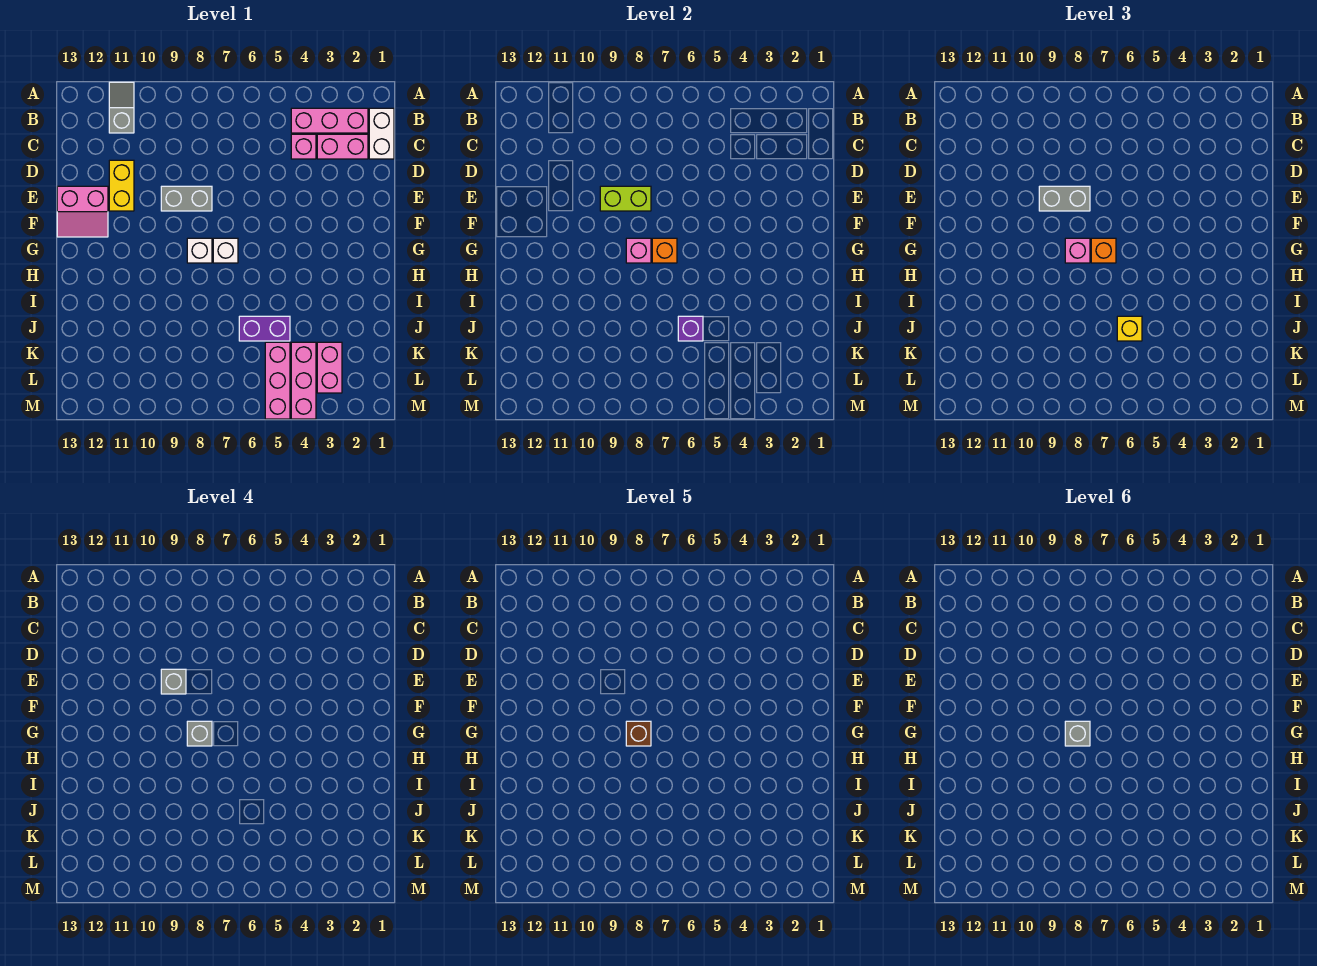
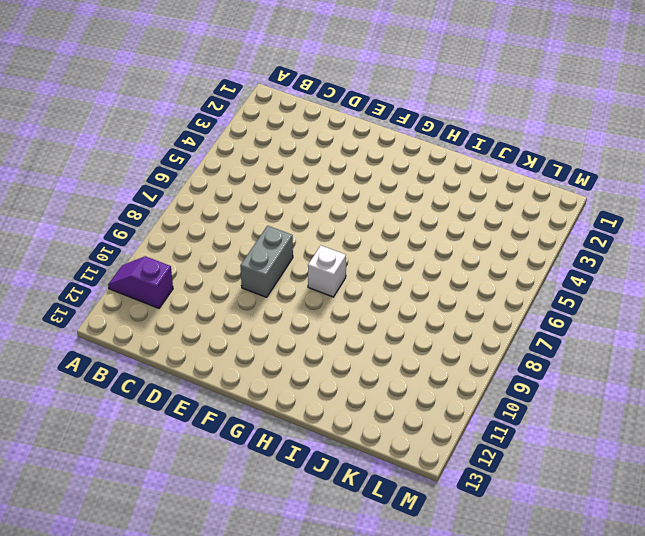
purple slope A11:B11 level 1 top B -> grey slope A11:B11 level 1 top B
none -> white brick B1:C1 level 1
none -> pink brick B2:B4 level 1
none -> pink brick C2:C3 level 1

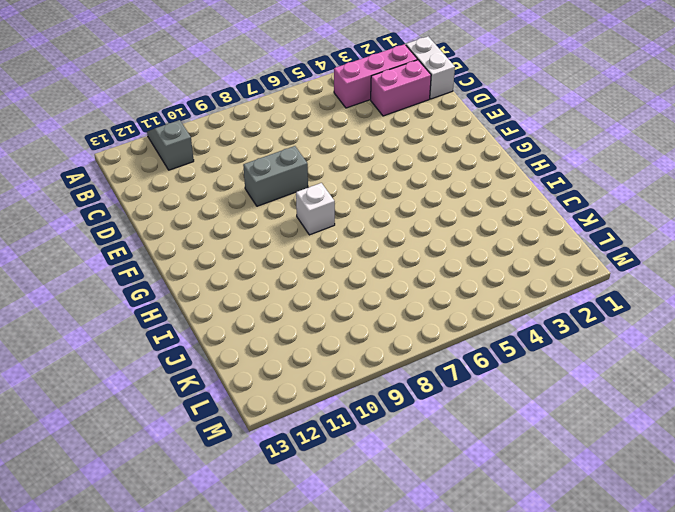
none -> pink brick C4 level 1
none -> yellow brick D11:E11 level 1
none -> pink slope E12:F13 level 1 top E

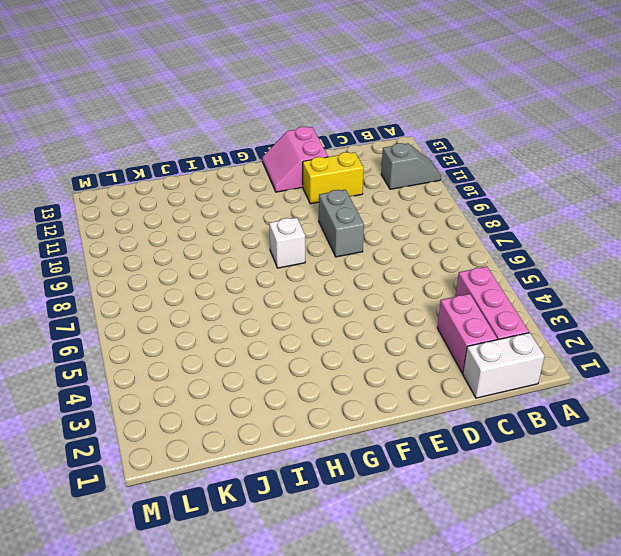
none -> pink brick C4 level 1
none -> white brick G7 level 1
none -> purple brick J5:J6 level 1

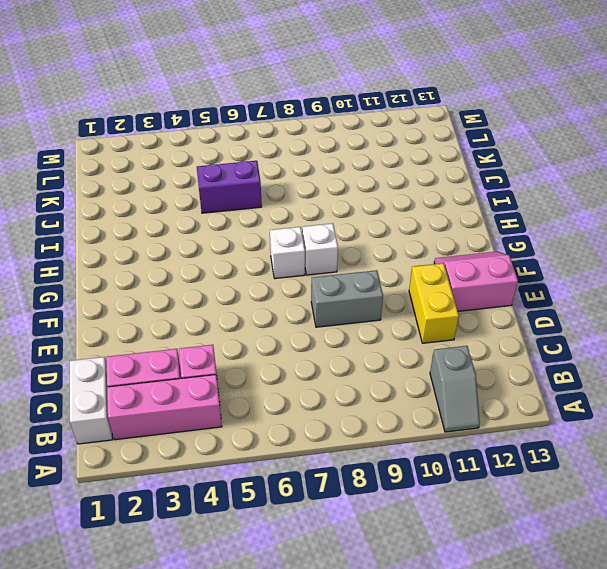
none -> pink brick K3:L3 level 1
none -> pink brick K4:M4 level 1
none -> pink brick K5:M5 level 1

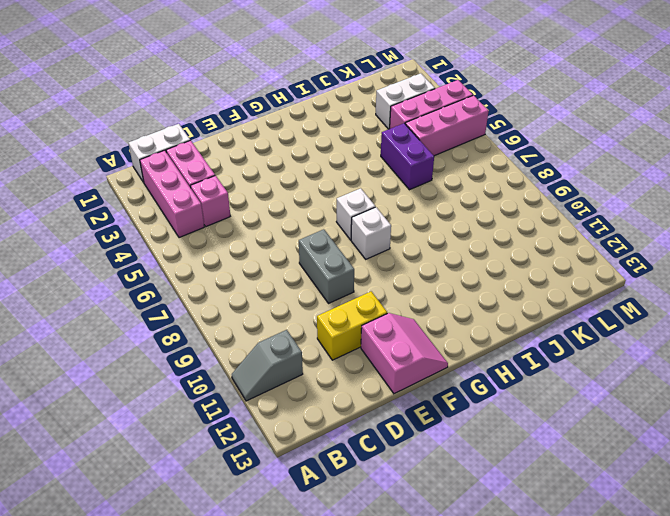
white brick K3:L3 level 1 -> pink brick K3:L3 level 1
none -> lime brick E8:E9 level 2
none -> orange brick G7 level 2
none -> pink brick G8 level 2

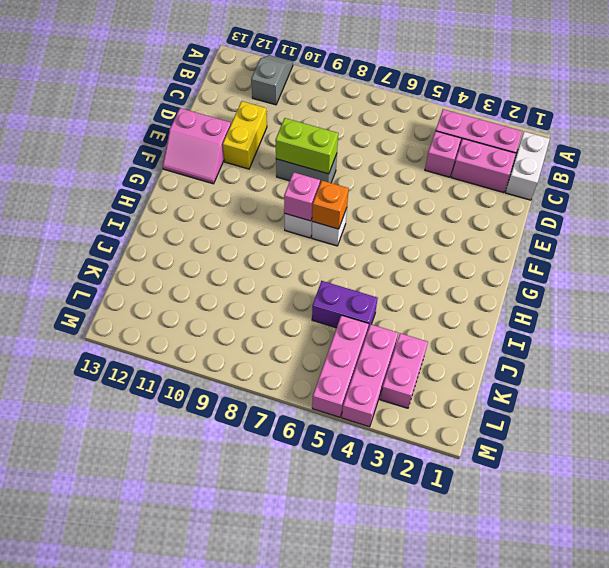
none -> purple brick J6 level 2
none -> grey brick E8:E9 level 3
none -> orange brick G7 level 3

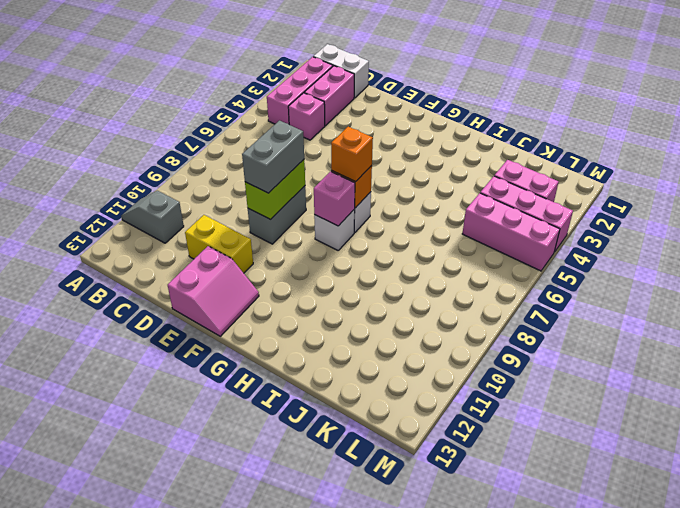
none -> purple brick J5:J6 level 1
none -> purple brick J6 level 2
none -> pink brick G8 level 3

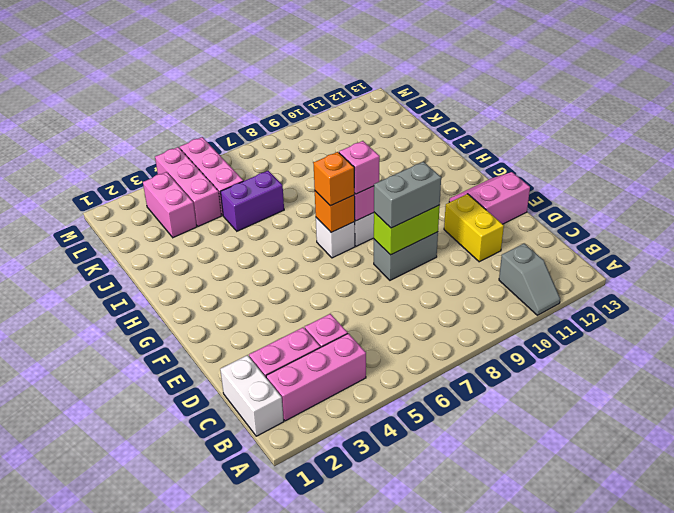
none -> purple brick J6 level 2
none -> yellow brick J6 level 3
none -> grey brick E9 level 4

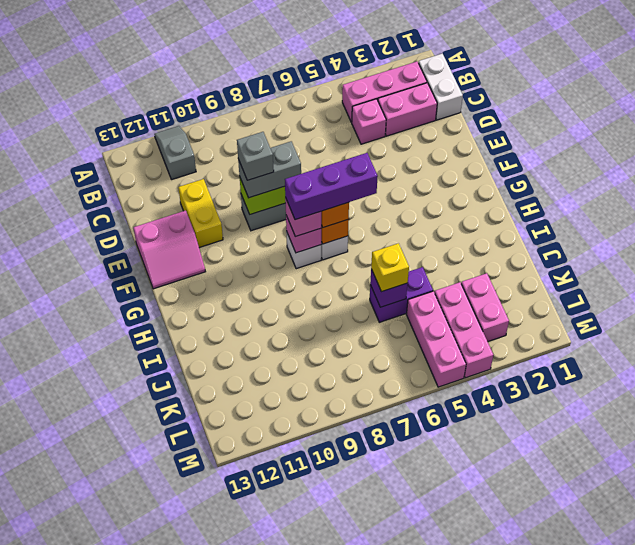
purple brick G6:G8 level 4 -> grey brick G8 level 4
none -> brown brick G8 level 5
none -> grey brick G8 level 6

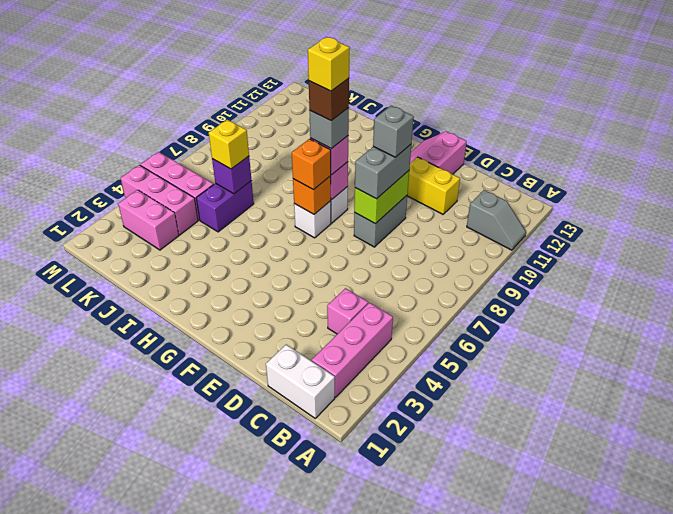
yellow brick G8 level 6 -> grey brick G8 level 6
none -> pink brick C2:C3 level 1

